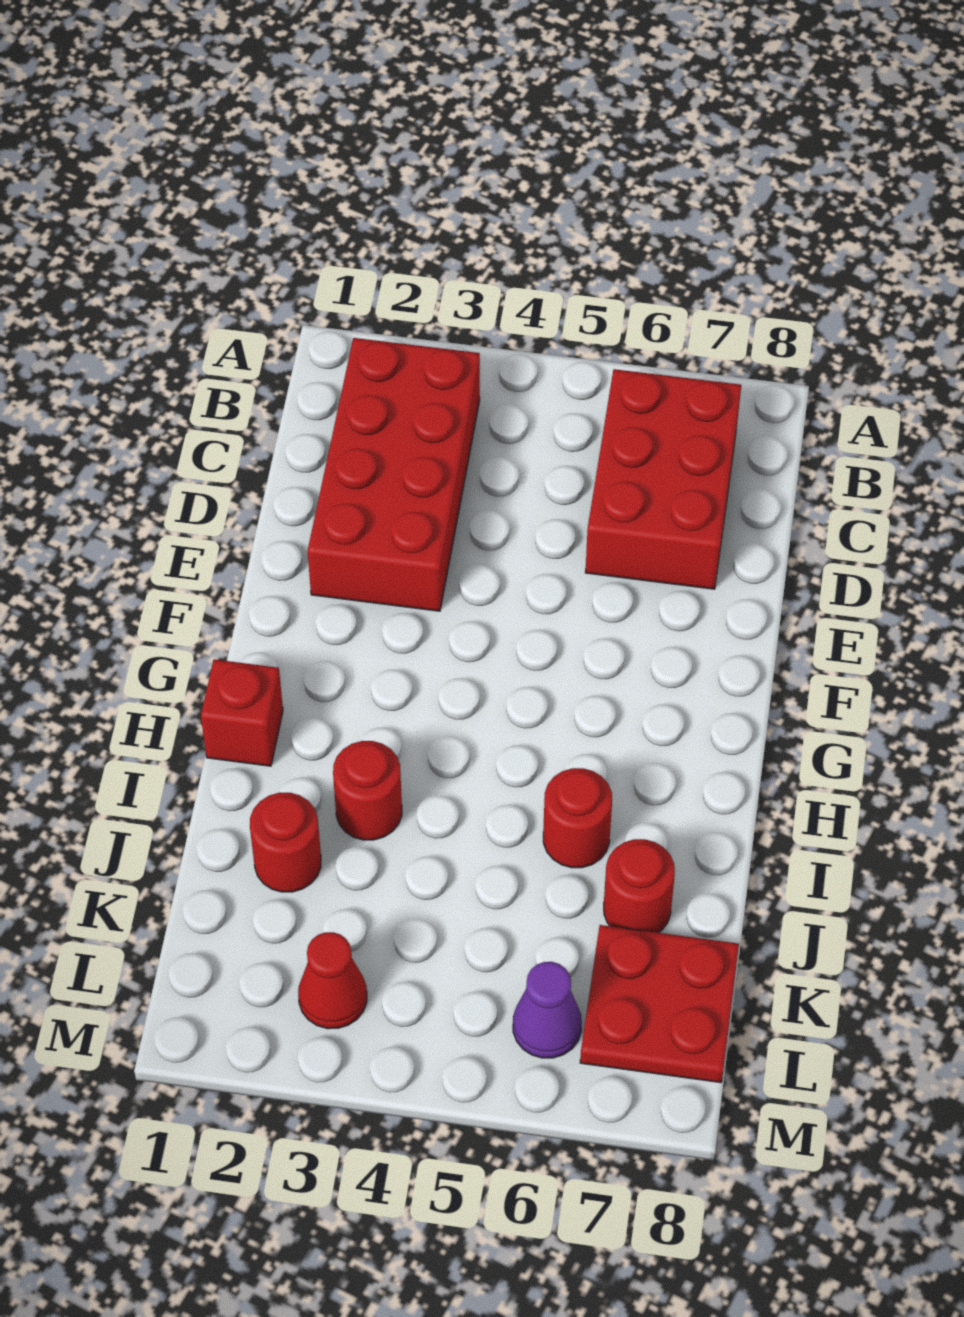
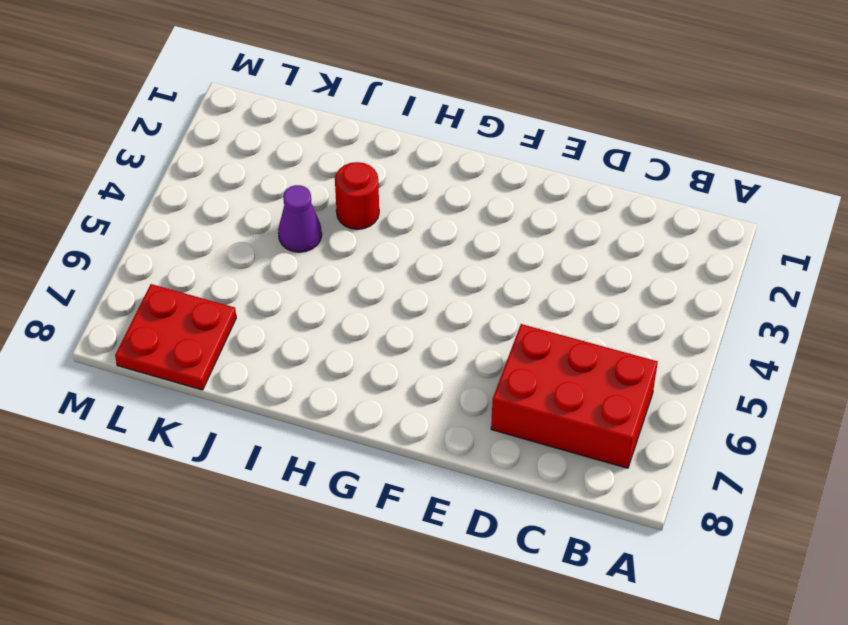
purple cone J4 level 1 -> purple cone L6 level 1
none -> red brick B2:E3 level 1
none -> red brick H1 level 1

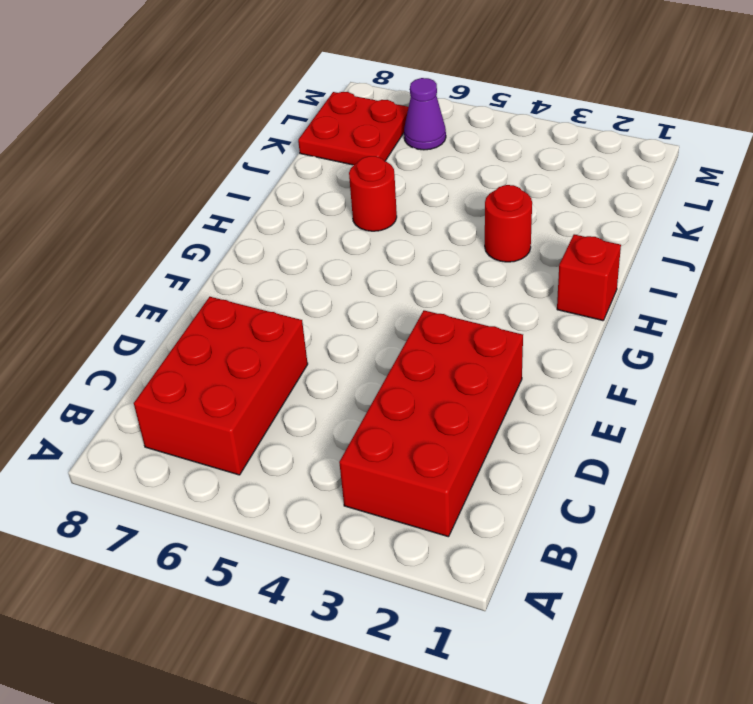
none -> red round brick J2 level 1
none -> red round brick J7 level 1

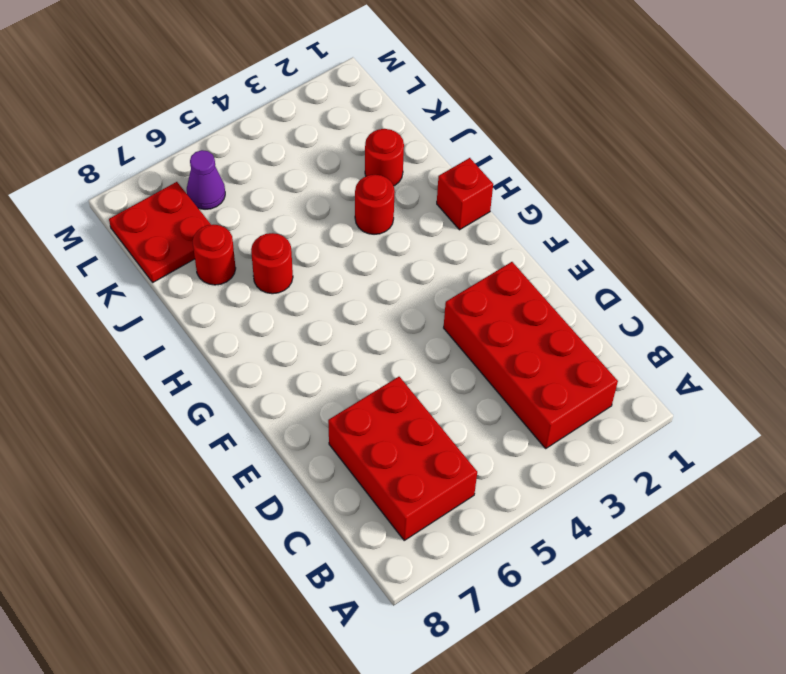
none -> red cone L3 level 1

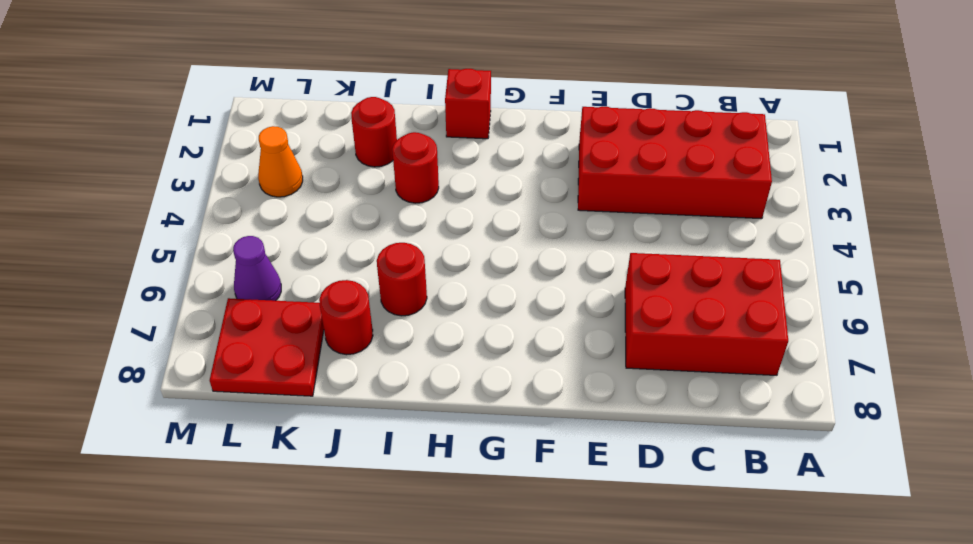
orange cone L3 level 1 -> red cone L3 level 1

